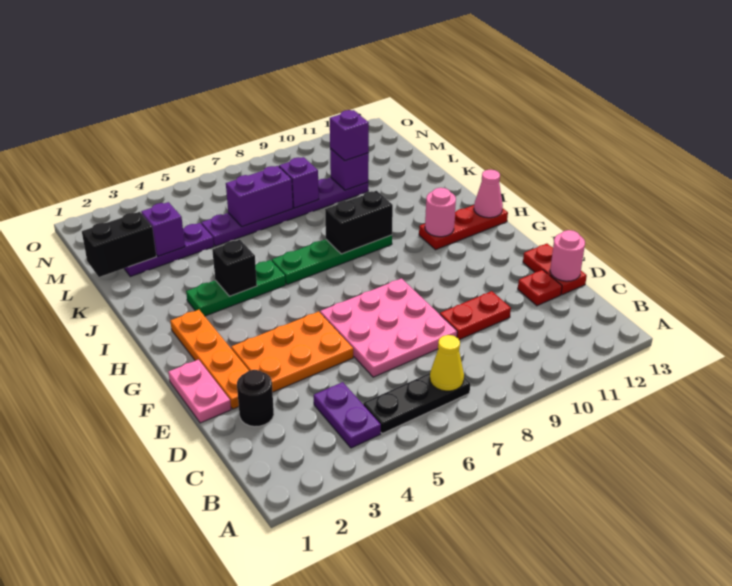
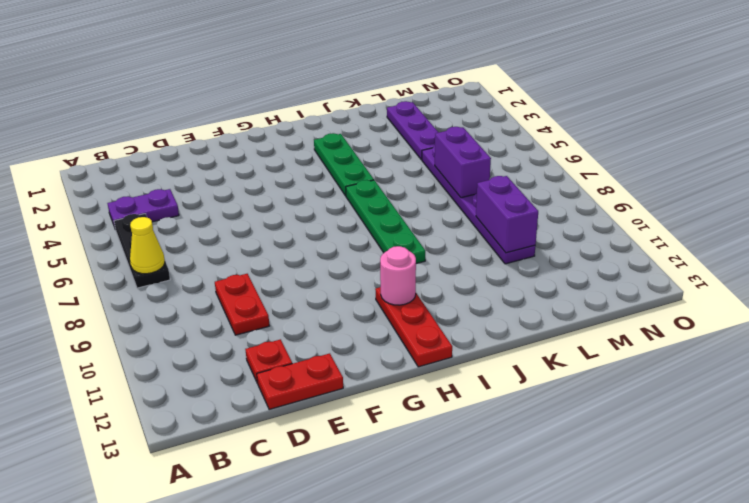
purple brick L9:L10 level 2 -> purple brick L10 level 2
none -> black round brick D2 level 1
none -> pink plate D6:F8 level 1
none -> pink plate E1:F1 level 1

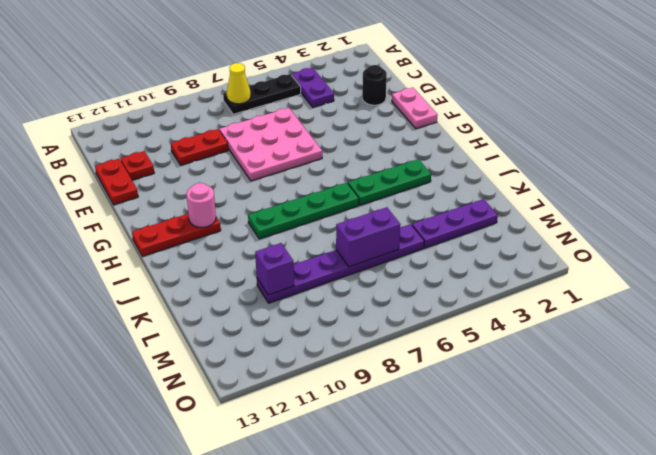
none -> orange plate E2:H2 level 1
none -> orange plate E3:F5 level 1
none -> pink round brick D13 level 2

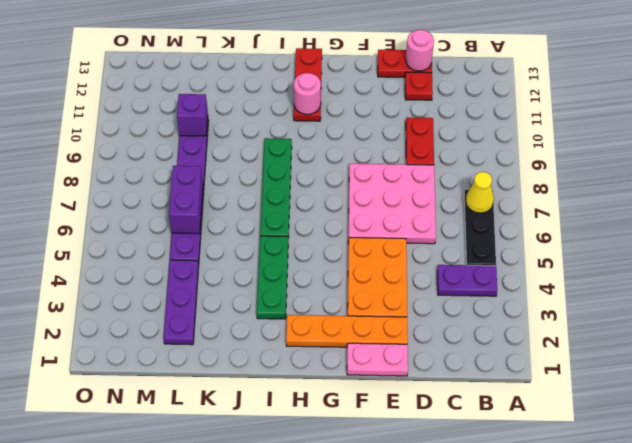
none -> black round brick D2 level 1
none -> pink cone H13 level 2
none -> black brick I4 level 2

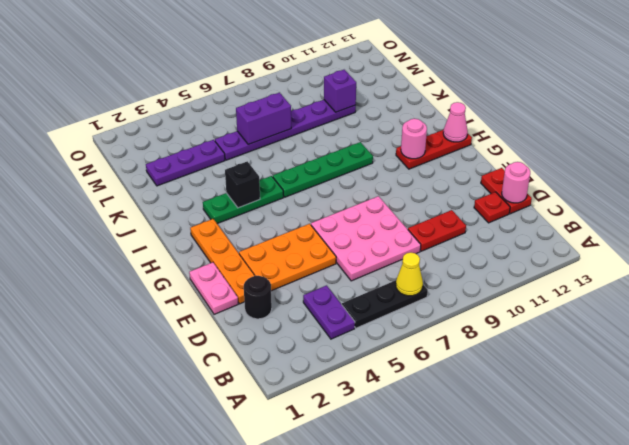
none -> black brick I8:I9 level 2
none -> black brick L1:L2 level 2
none -> purple brick L3 level 2

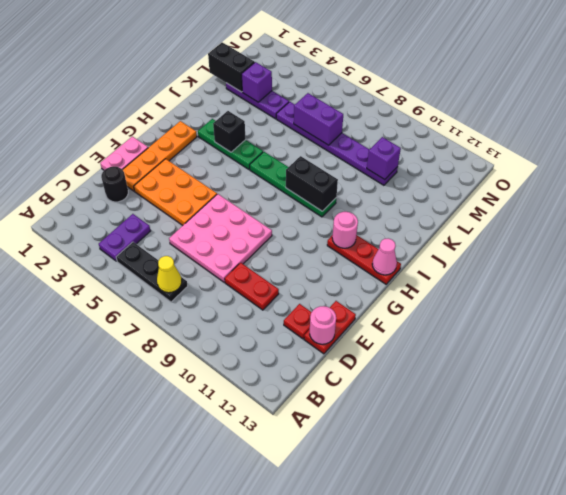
none -> purple brick L8 level 2
none -> purple brick L10 level 3

